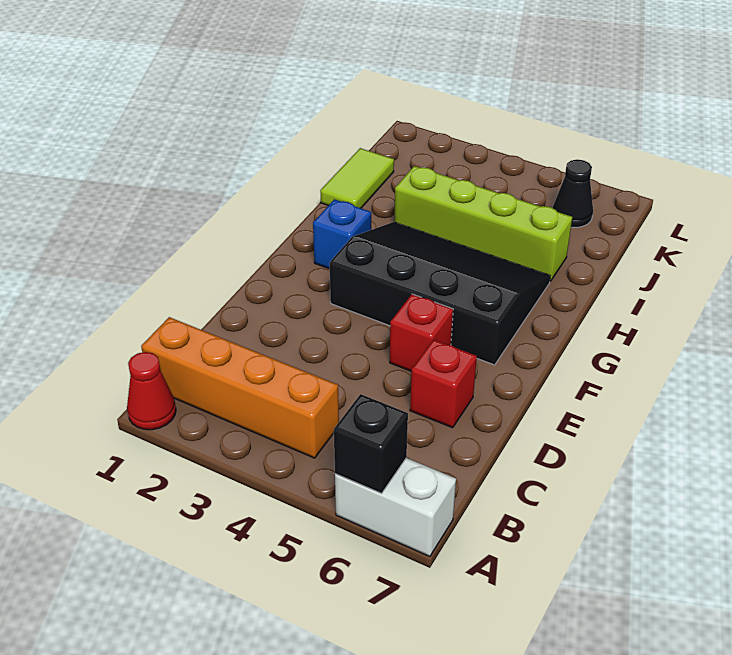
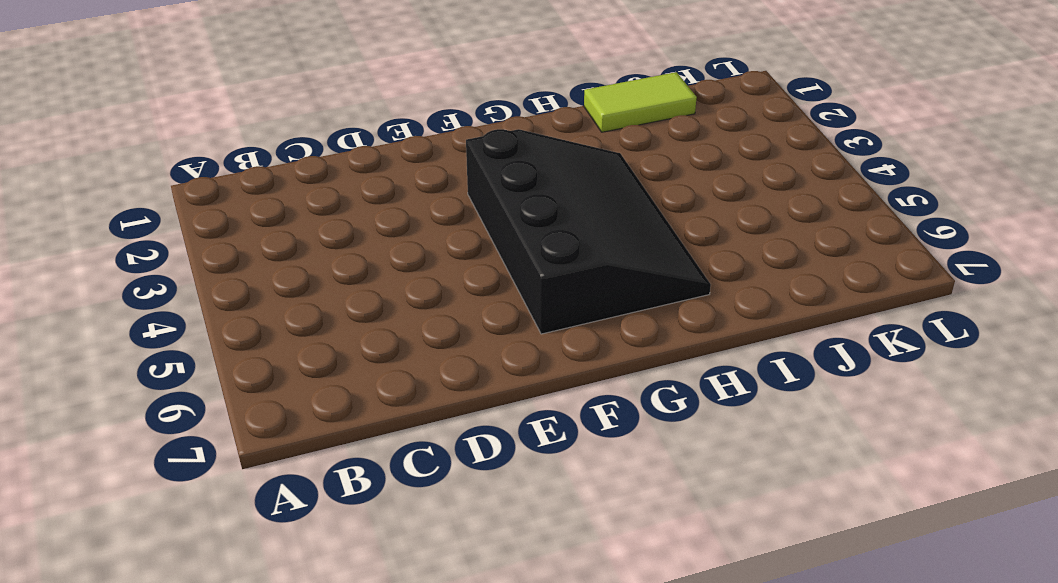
none -> red cone A1 level 1
none -> white brick A6:A7 level 1

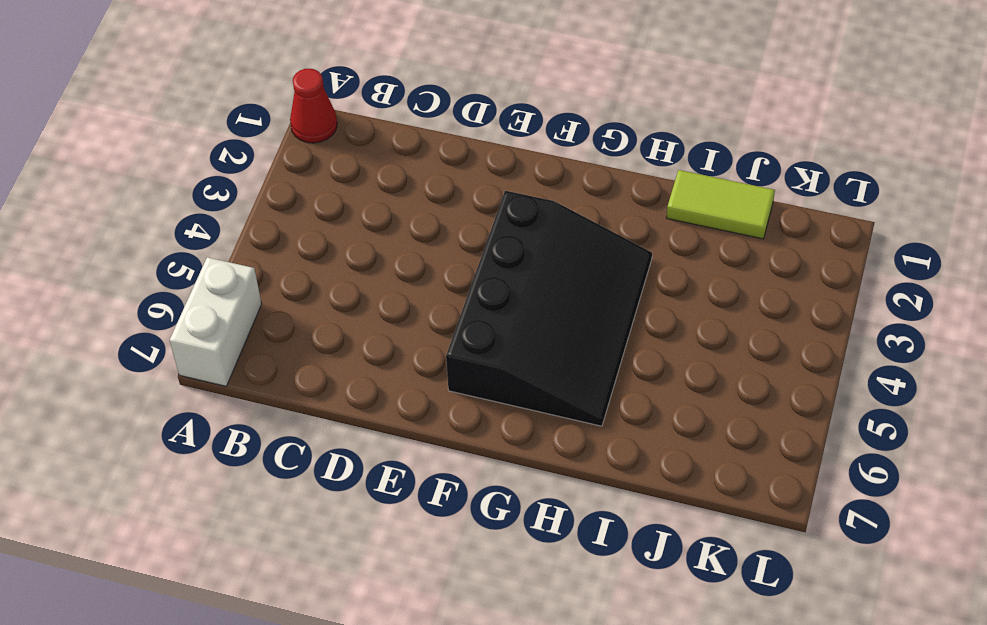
none -> orange brick B1:B4 level 1
none -> red brick D6 level 1

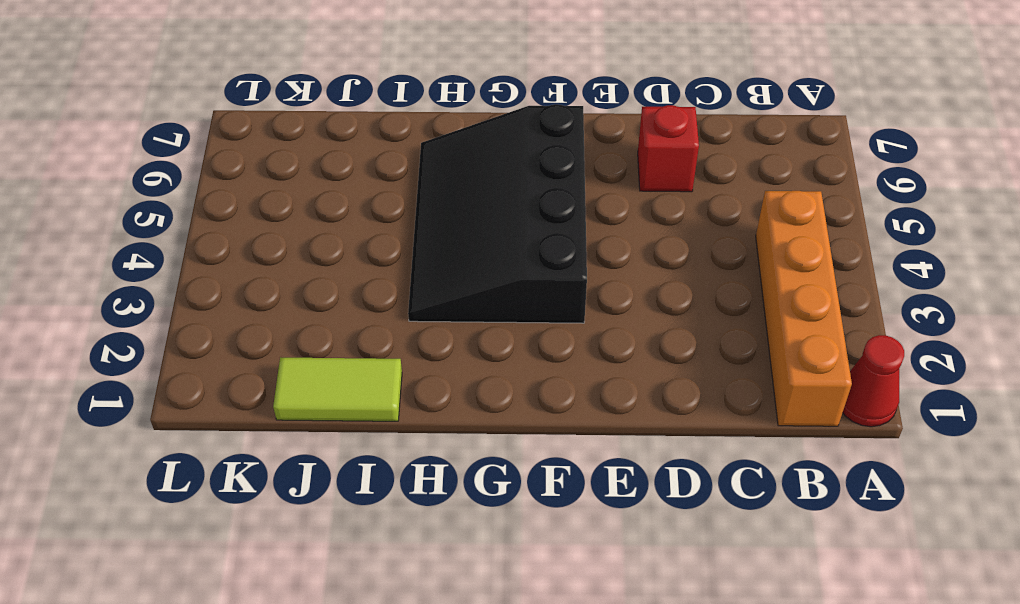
none -> white brick A6:A7 level 1
none -> red brick E5 level 1

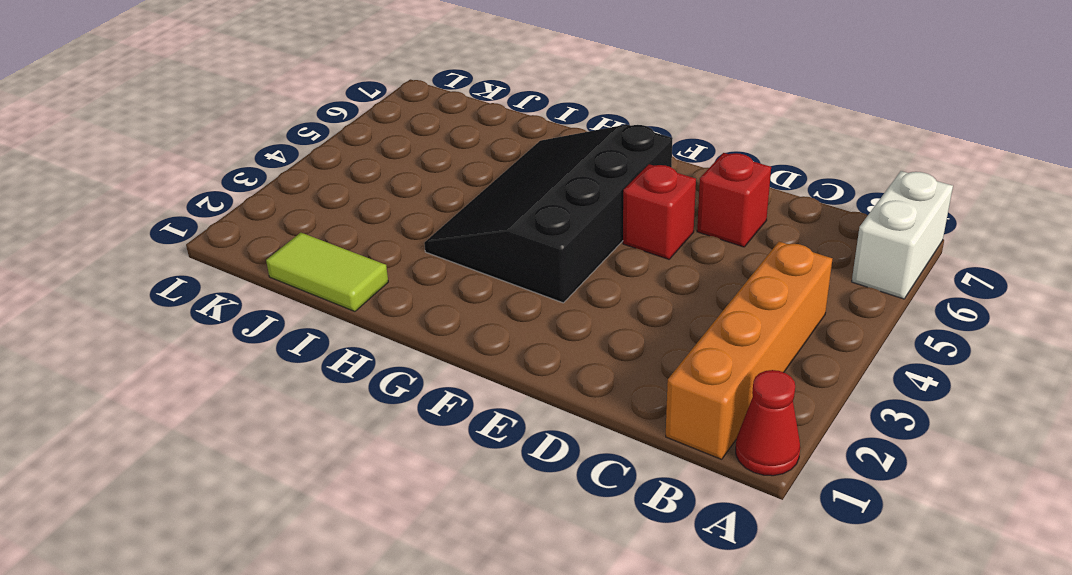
none -> blue brick G2 level 1
none -> lime brick I3:I6 level 1

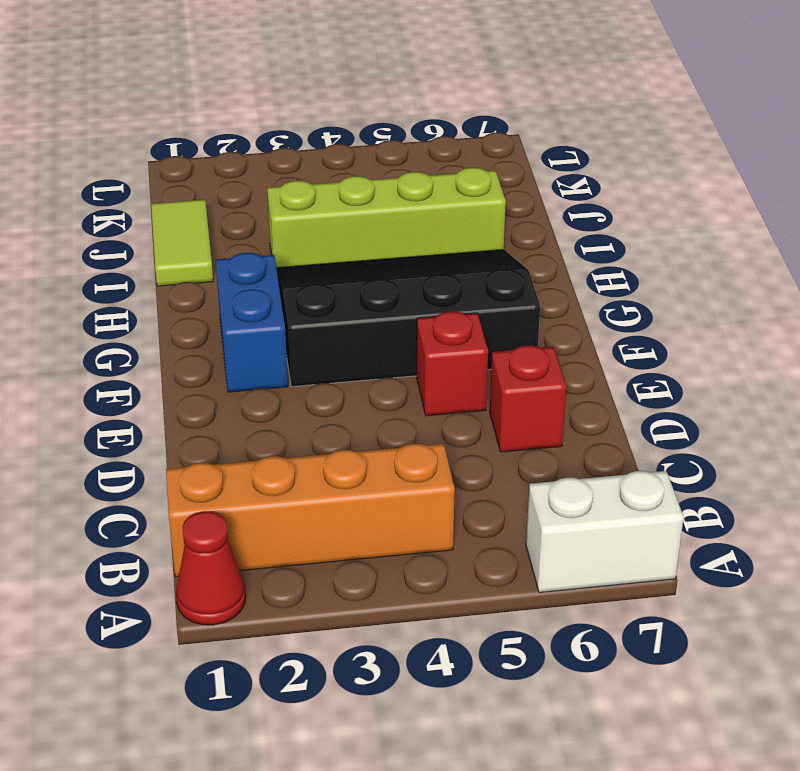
blue brick F2:G2 level 1 -> blue brick G2 level 1
none -> black cone K6 level 1
none -> black brick A6 level 2

